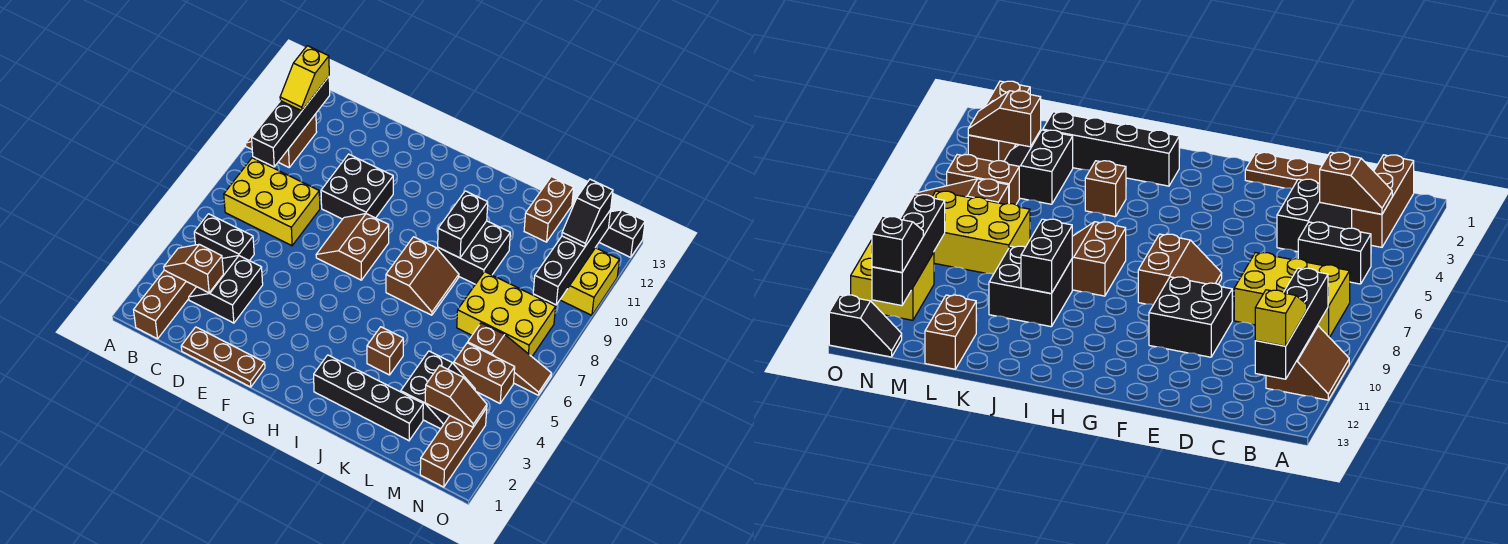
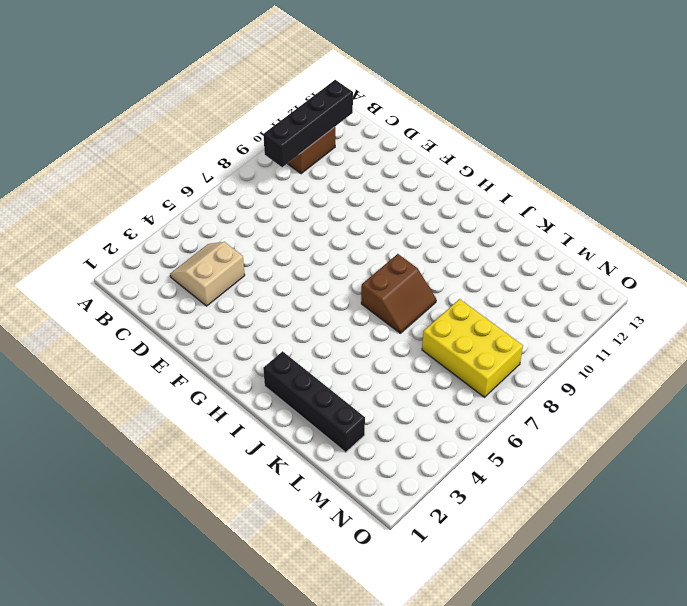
tan slope C3:D4 level 1 top D -> black slope C3:D4 level 1 top D
none -> brown brick B1:B3 level 1
none -> black brick B5:C5 level 1
none -> yellow brick B7:D8 level 1

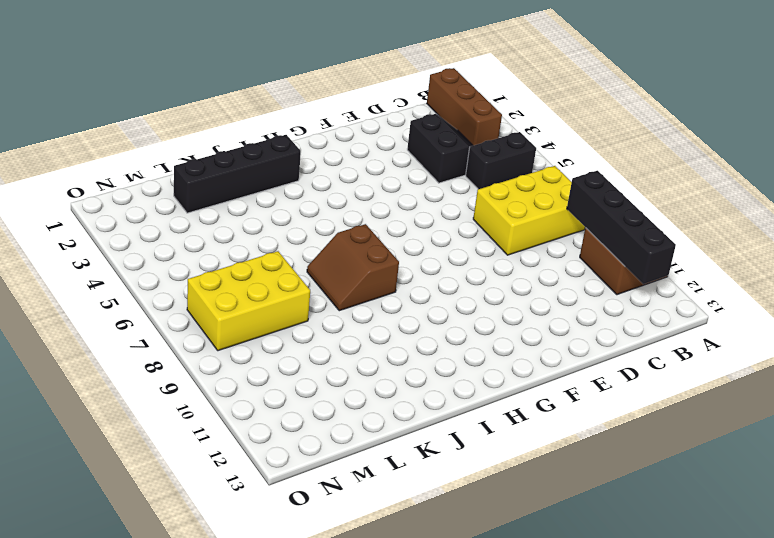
none -> brown plate D1:F1 level 1
none -> black brick E9:F10 level 1
none -> brown slope F7:G8 level 1 top G

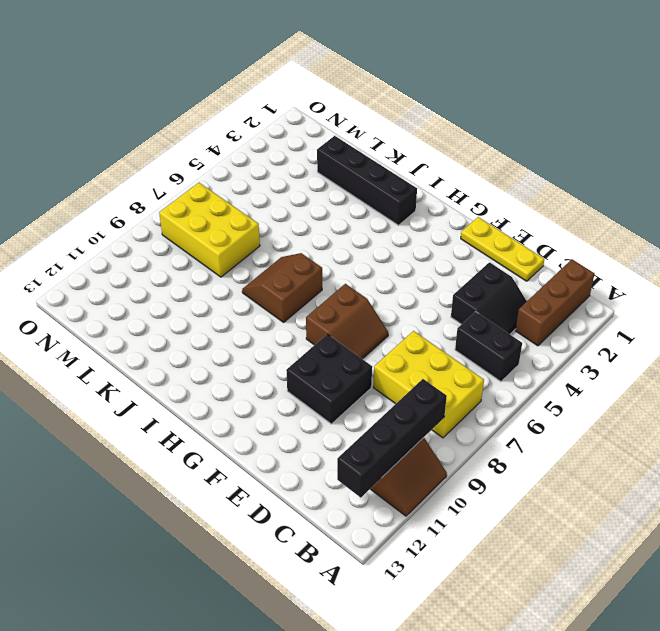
yellow plate D1:F1 level 1 -> brown plate D1:F1 level 1
none -> brown brick J4 level 1
none -> black brick J9:K10 level 1
none -> black slope L3:M4 level 1 top L

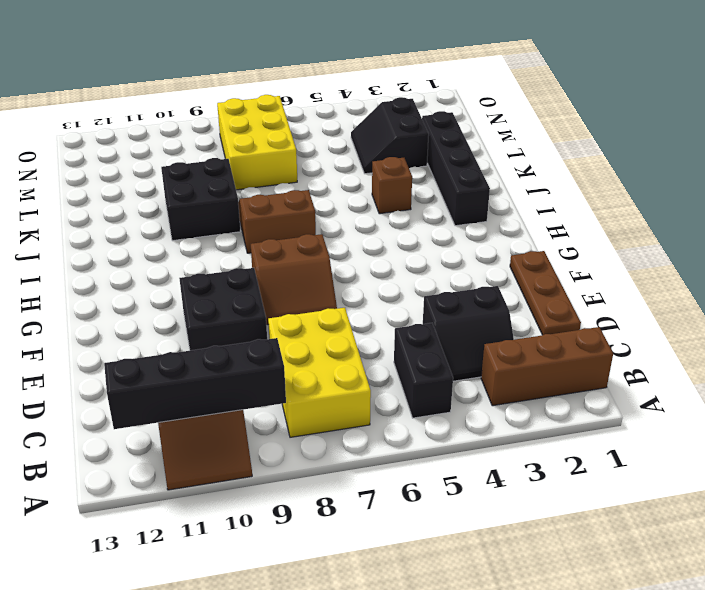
black slope L3:M4 level 1 top 3 -> black slope L3:M4 level 1 top L
none -> brown brick L12:L13 level 1
none -> brown brick M5:N5 level 1
none -> brown slope M6:O6 level 1 top M

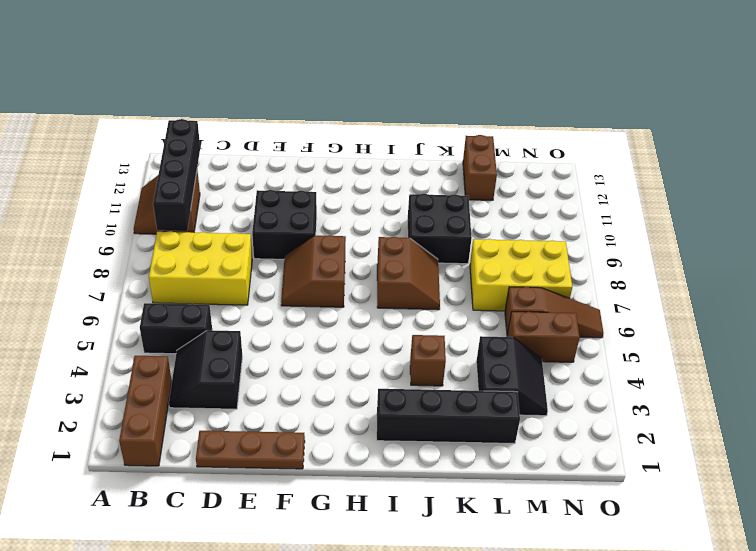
none -> brown brick N1:N3 level 1
none -> yellow brick N10:O11 level 1
none -> black slope N13:O13 level 1 top O

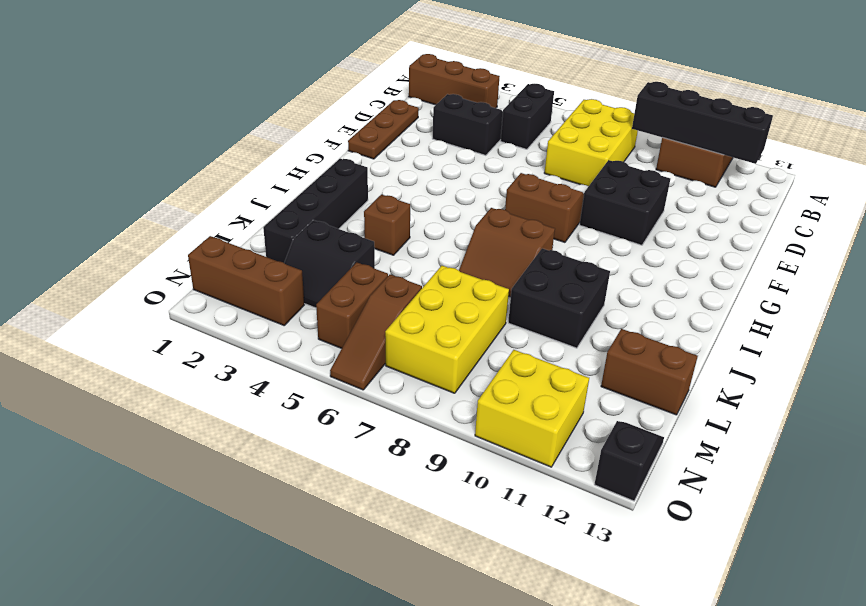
none -> brown slope B3:C3 level 2 top C
none -> black brick J9:J10 level 2
none -> brown slope M3:N3 level 2 top M

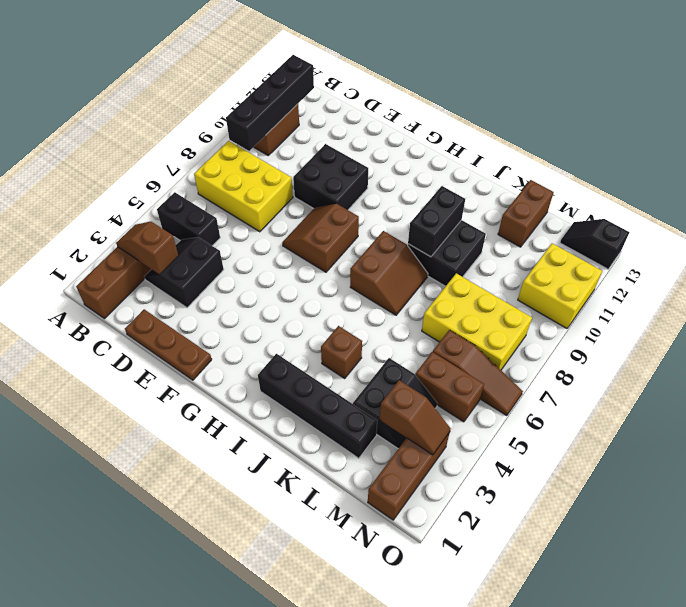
none -> black brick N9:N12 level 2
none -> yellow slope B11:B12 level 3 top 12
none -> black slope N11:N12 level 3 top 12

